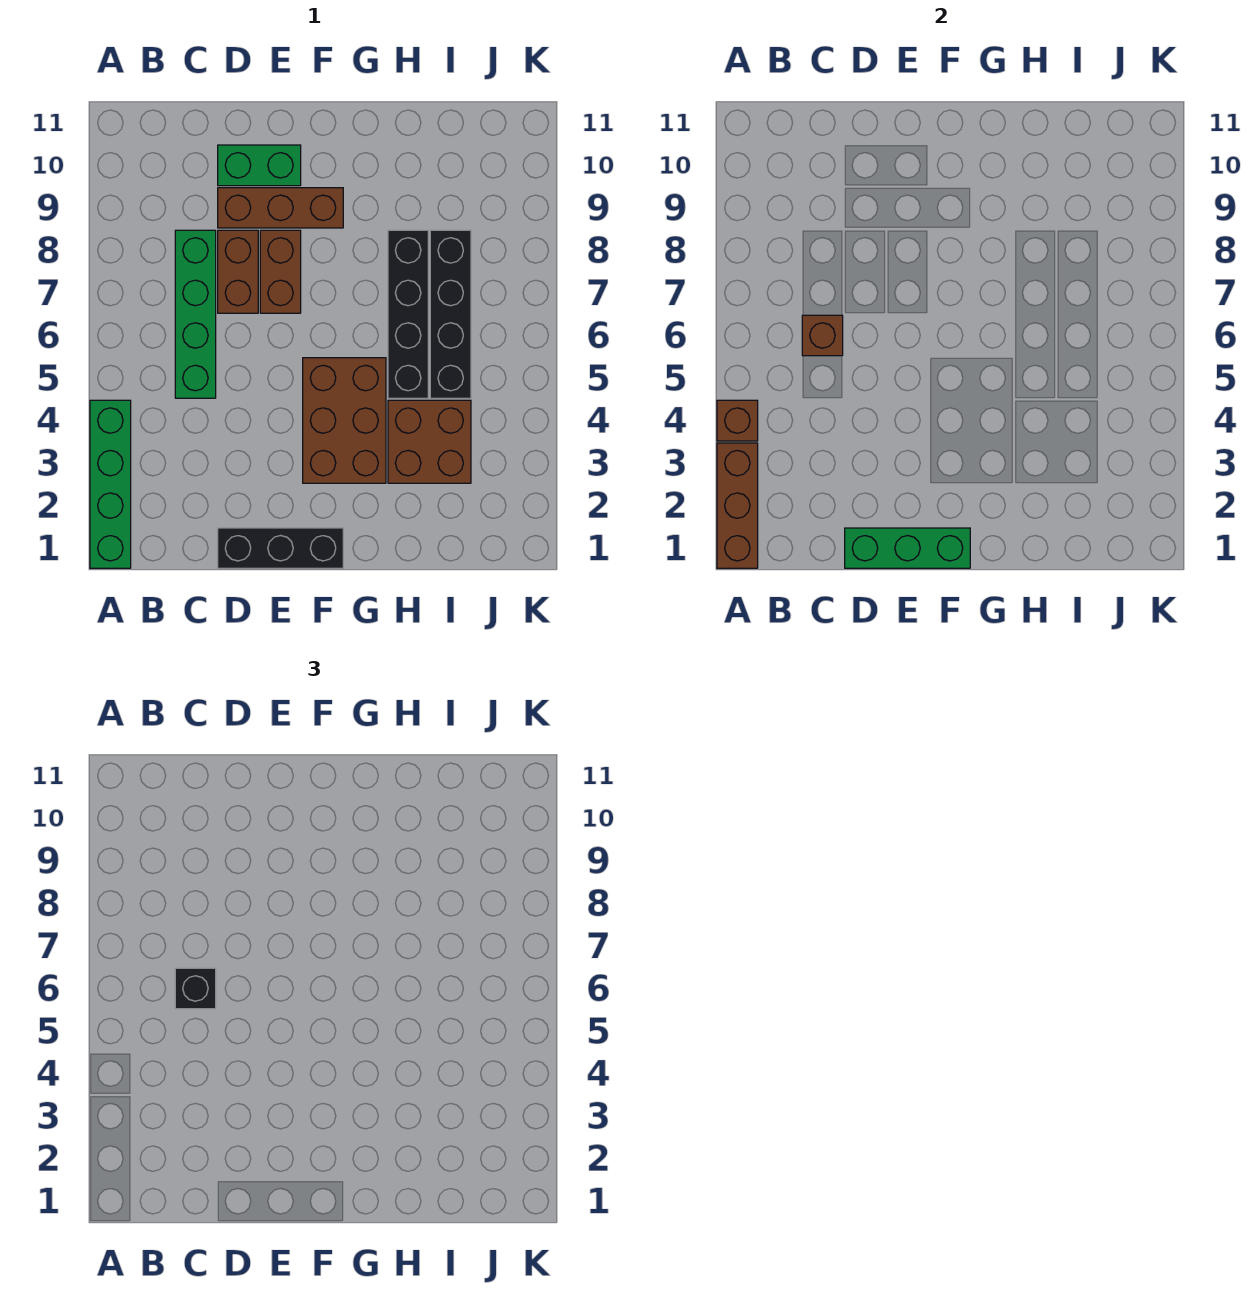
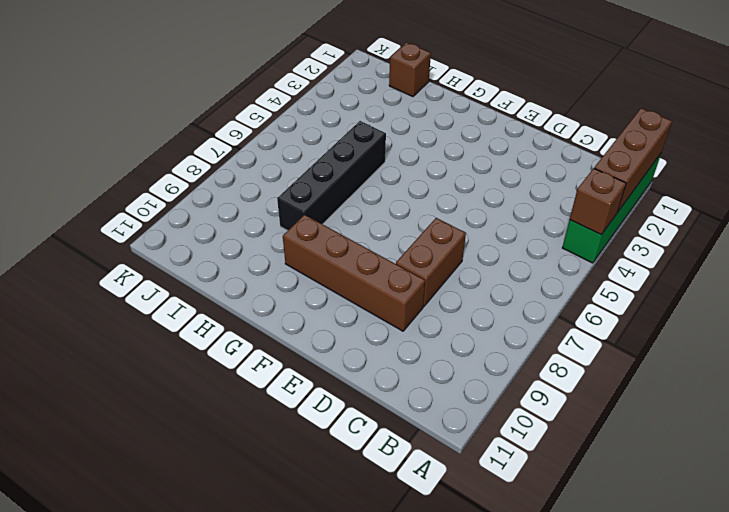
brown brick D9:G9 level 1 -> brown brick D9:F9 level 1
brown brick I1 level 1 -> brown brick C6 level 2
none -> green brick C5:C8 level 1
none -> black brick D1:F1 level 1
none -> green brick D10:E10 level 1

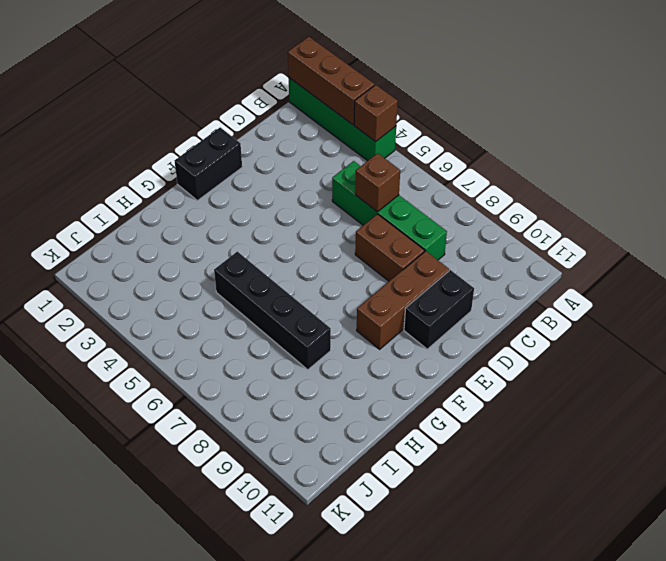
black brick D10:E10 level 1 -> green brick D10:E10 level 1
black brick E1:F1 level 1 -> black brick D1:F1 level 1
none -> brown brick E7:E8 level 1
none -> brown brick F3:G5 level 1
none -> brown brick H3:I4 level 1

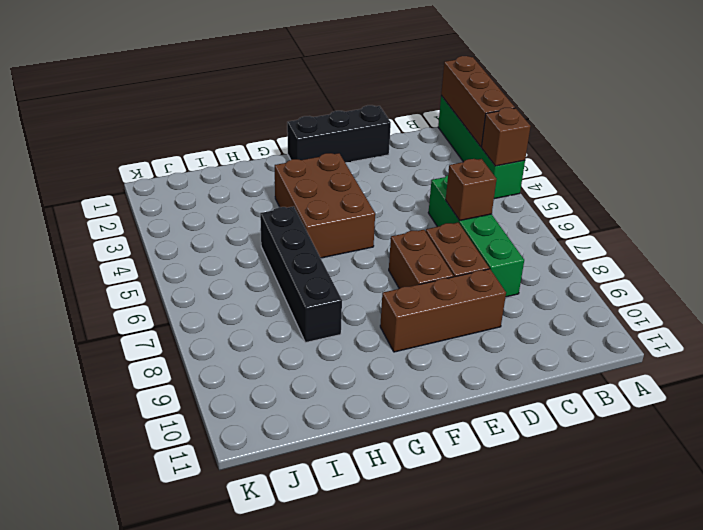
none -> green brick D10:E10 level 1
none -> brown brick H3:I4 level 1
none -> black brick I5:I8 level 1

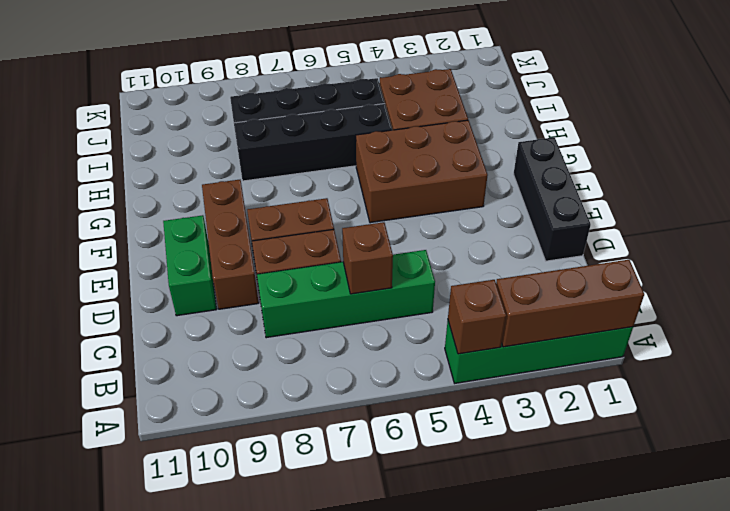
none -> green brick D1:F1 level 2
none -> black brick C6 level 3

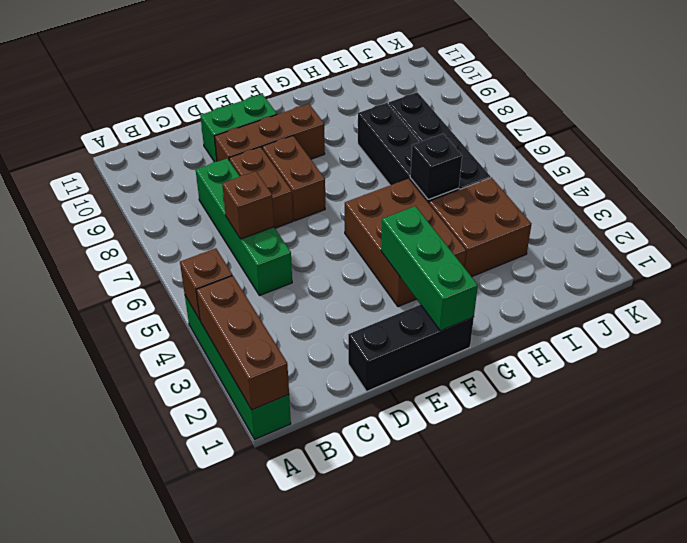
green brick F1:F3 level 2 -> green brick D1:F1 level 2
black brick H5 level 2 -> black brick C6 level 3

